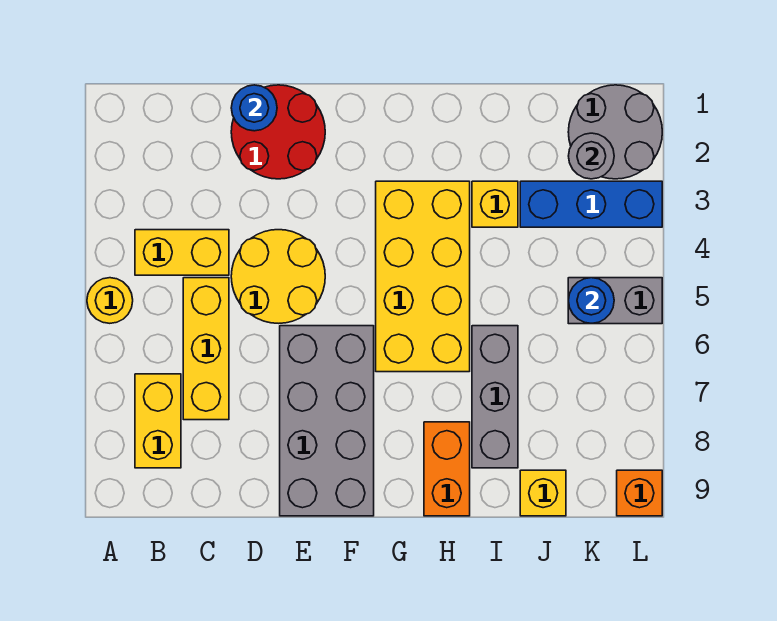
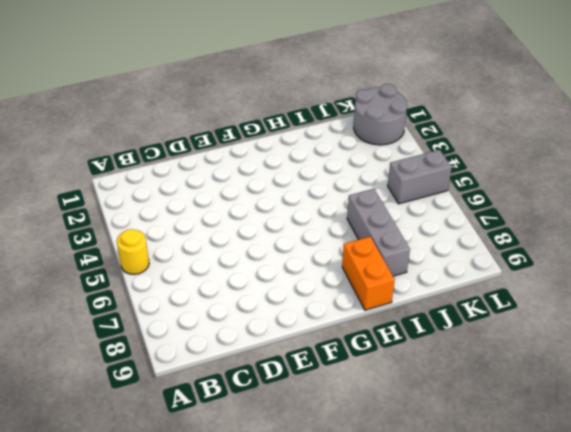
none -> yellow brick B4:C4 level 1
none -> yellow brick B7:B8 level 1
none -> yellow brick C5:C7 level 1

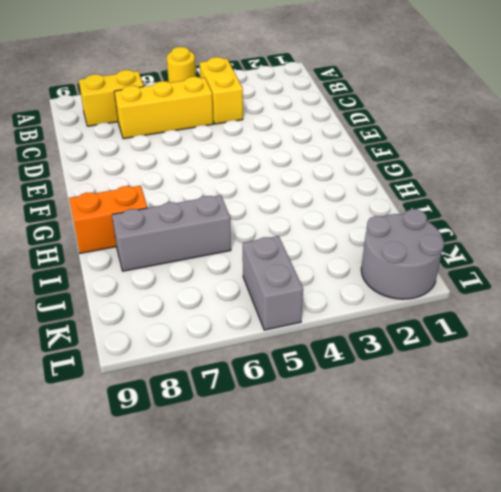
none -> red round brick D1:E2 level 1
none -> yellow round brick D4:E5 level 1
none -> grey brick E6:F9 level 1

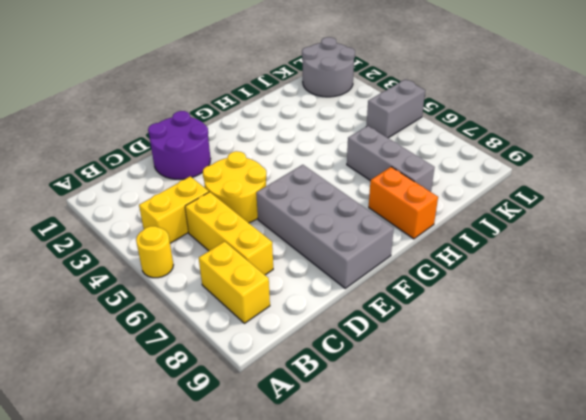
purple round brick D1:E2 level 1 -> red round brick D1:E2 level 1
none -> yellow brick G3:H6 level 1
none -> yellow brick I3 level 1
none -> blue brick J3:L3 level 1

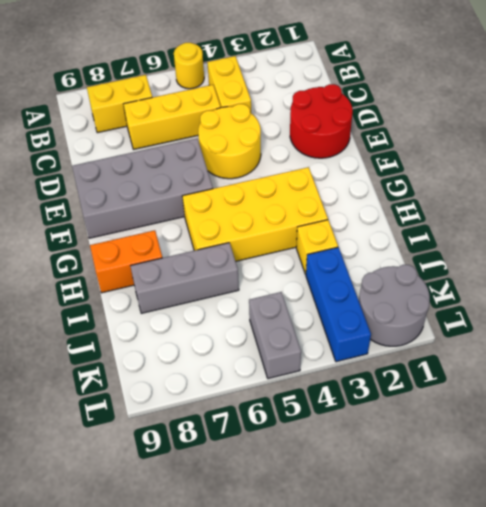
none -> yellow brick J9 level 1
none -> orange brick L9 level 1
none -> blue round brick D1 level 2

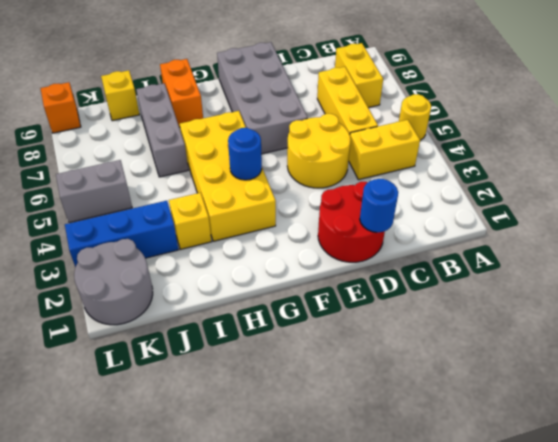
blue round brick G4 level 2 -> blue round brick K5 level 2
none -> grey round brick K2 level 2

